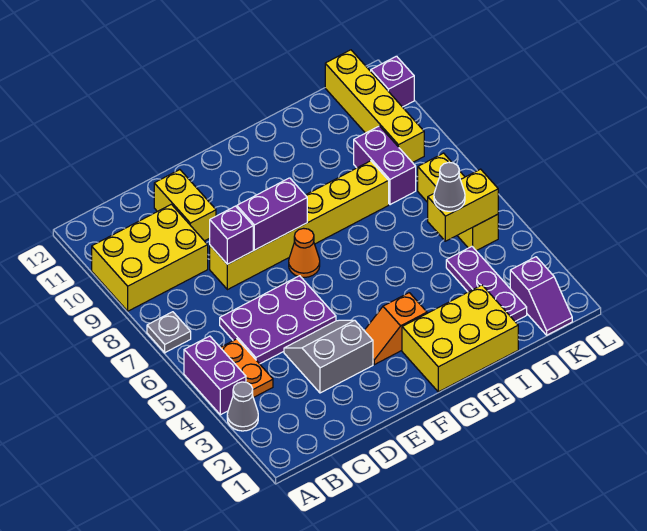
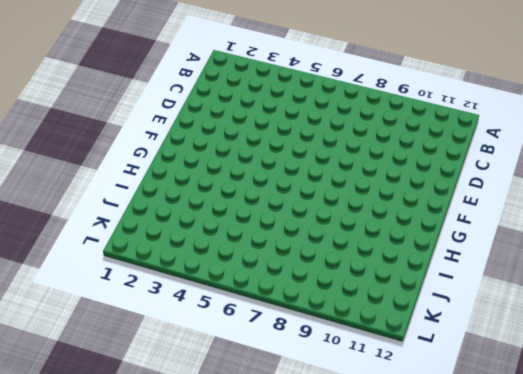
none -> grey cone A3 level 1
none -> purple brick A4:A5 level 1
none -> grey plate A7 level 1

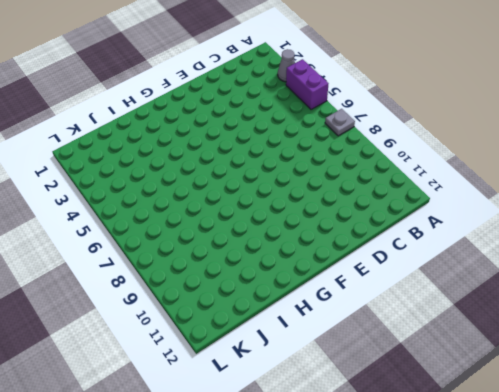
none -> yellow brick A9:C10 level 1
none -> orange plate B4:B5 level 1
none -> purple plate C5:E6 level 1

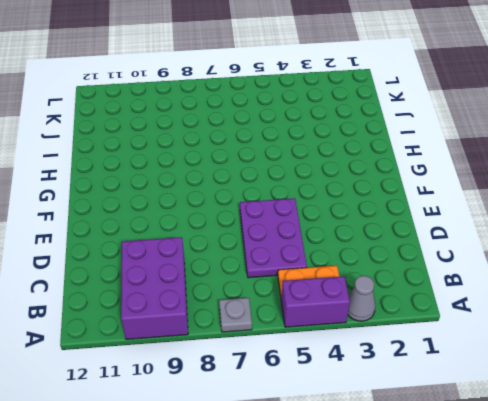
purple brick A9:C10 level 1 -> yellow brick A9:C10 level 1
none -> grey slope D3:E4 level 1 top 3
none -> yellow brick D8:I8 level 1
none -> yellow brick D10:D11 level 1

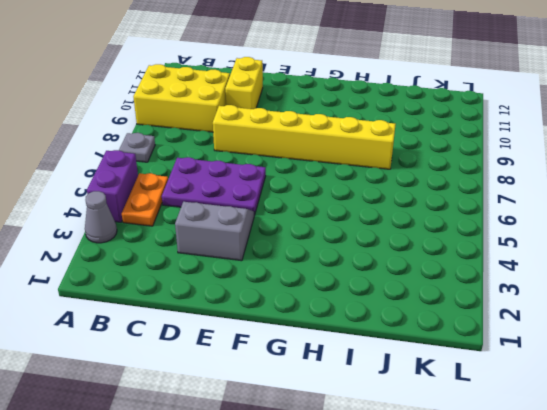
none -> orange slope F3:G3 level 1 top G
none -> orange cone F7 level 1
none -> yellow brick G1:I2 level 1

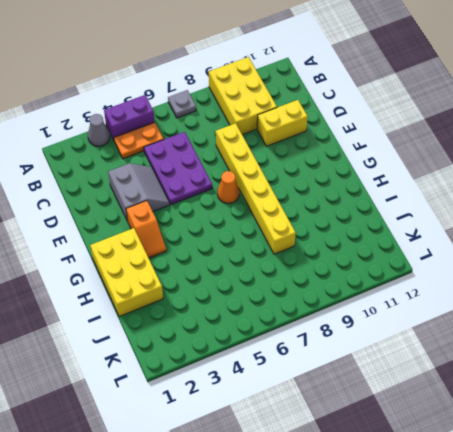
orange slope F3:G3 level 1 top F -> orange slope F3:G3 level 1 top G
none -> purple plate J2:J4 level 1
none -> purple brick J8:J9 level 1
none -> purple slope K1:K2 level 1 top 2

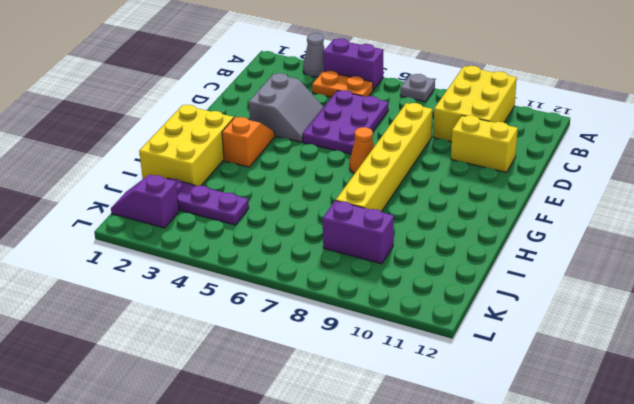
none -> yellow brick K5:K7 level 1
none -> yellow brick K9:K12 level 1
none -> purple brick L11 level 1

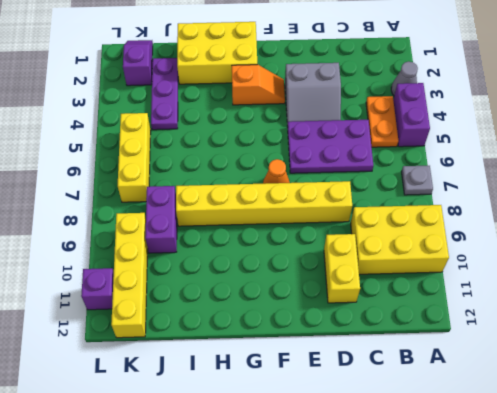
none -> purple brick D8 level 2
none -> purple brick E8:F8 level 2
none -> yellow brick J5:K5 level 2

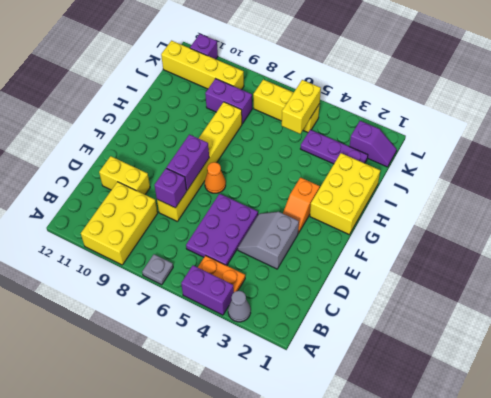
none -> grey cone J5 level 3

